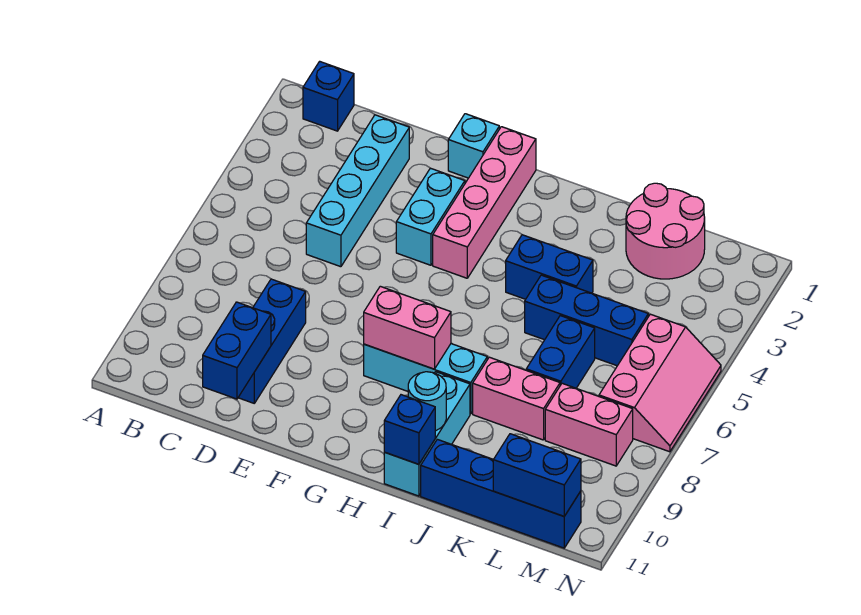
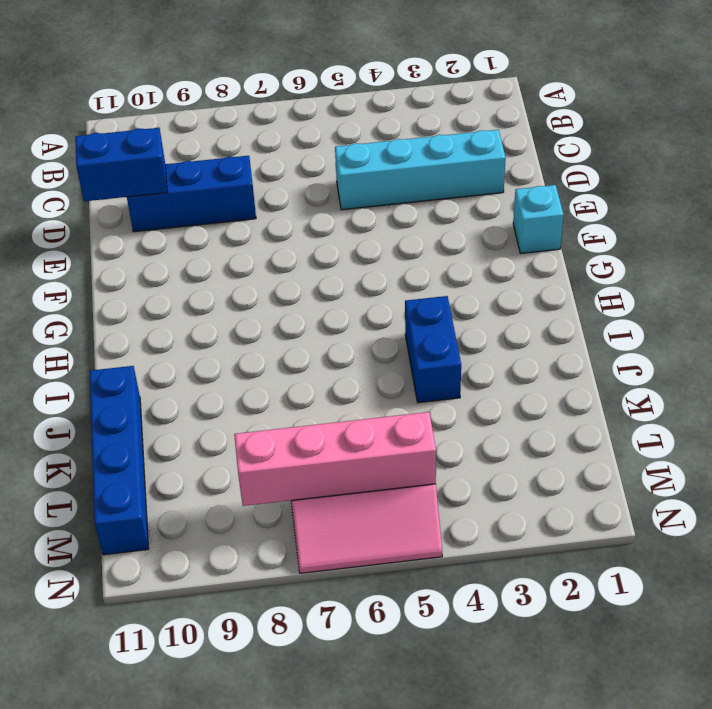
pink brick M5:M8 level 2 -> pink brick G1:G4 level 1
none -> blue brick B1 level 1
none -> cyan brick F3:F4 level 1
none -> cyan brick G8:I8 level 1

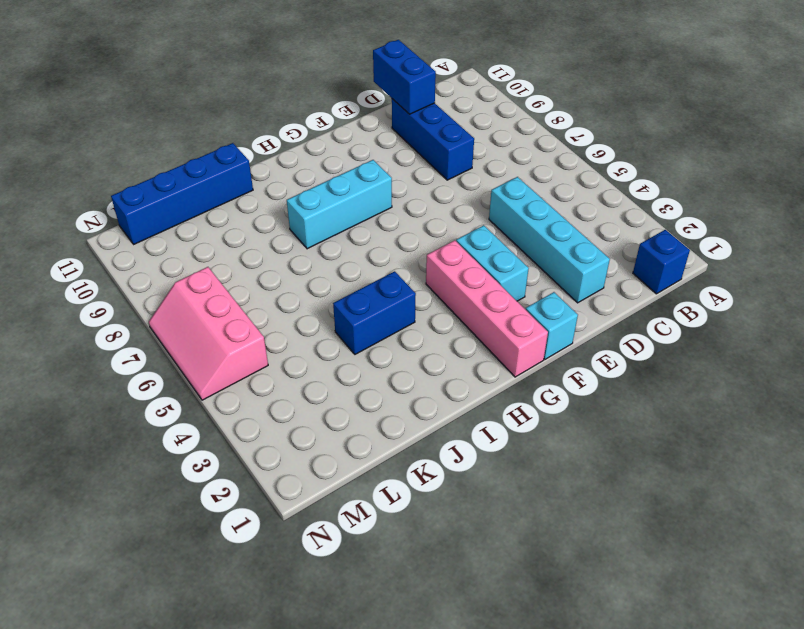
none -> cyan brick I9:I11 level 1
none -> blue brick J5:L5 level 1
none -> pink brick J8:K8 level 1

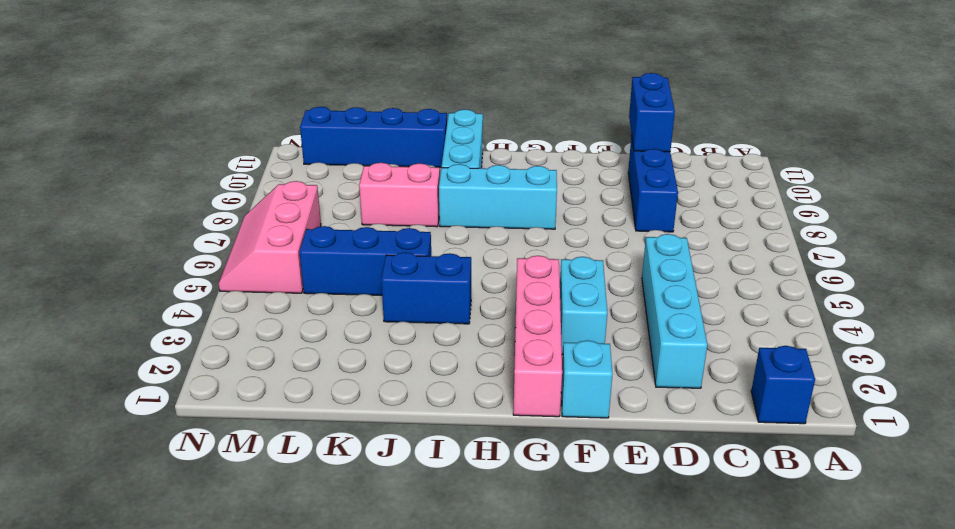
none -> pink round brick K1:L2 level 1
none -> blue brick K6:K7 level 1
none -> pink brick L8:M8 level 1

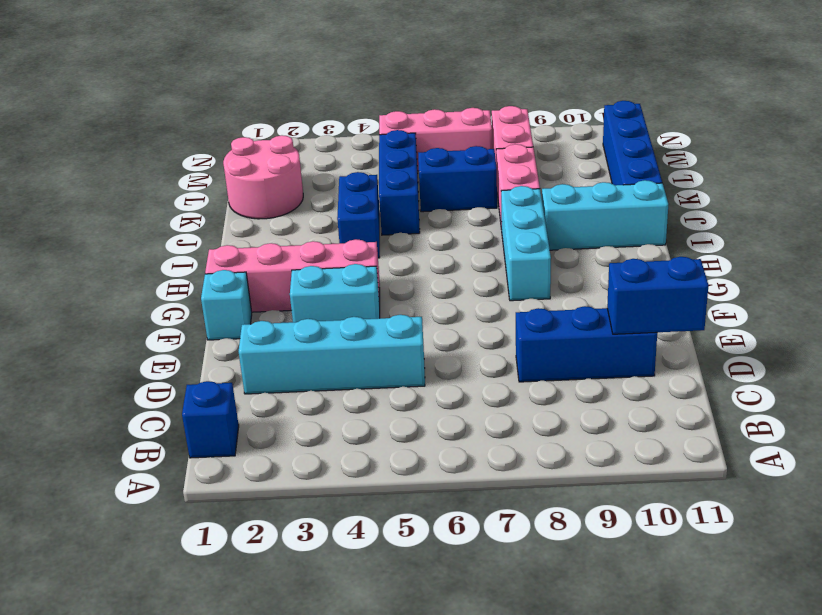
none -> pink brick G8:H8 level 2
none -> cyan round brick I10 level 2
none -> blue brick I11 level 2

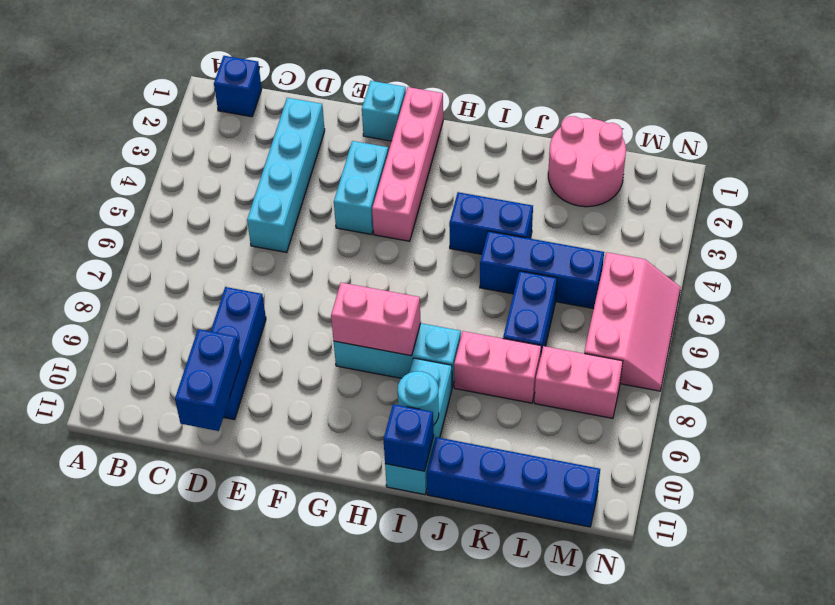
none -> blue brick L11:M11 level 2

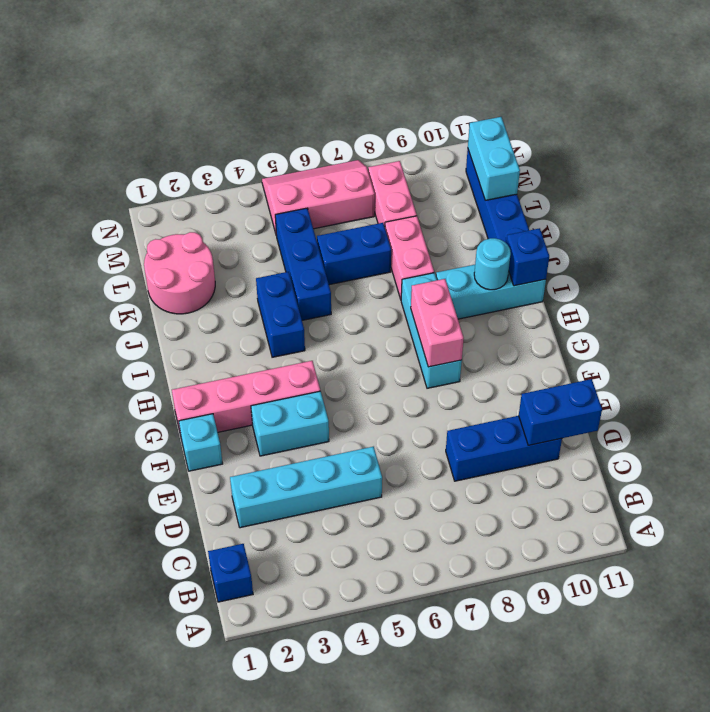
cyan brick L11:M11 level 2 -> blue brick L11:M11 level 2

